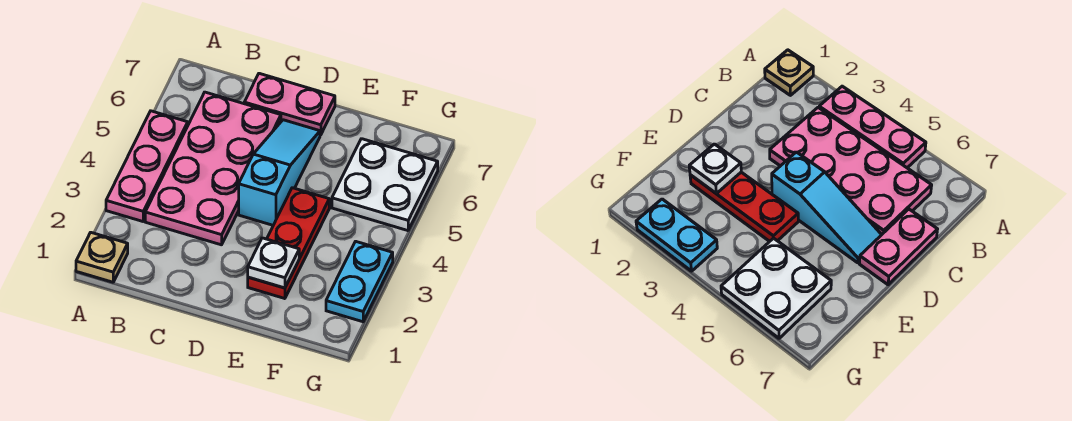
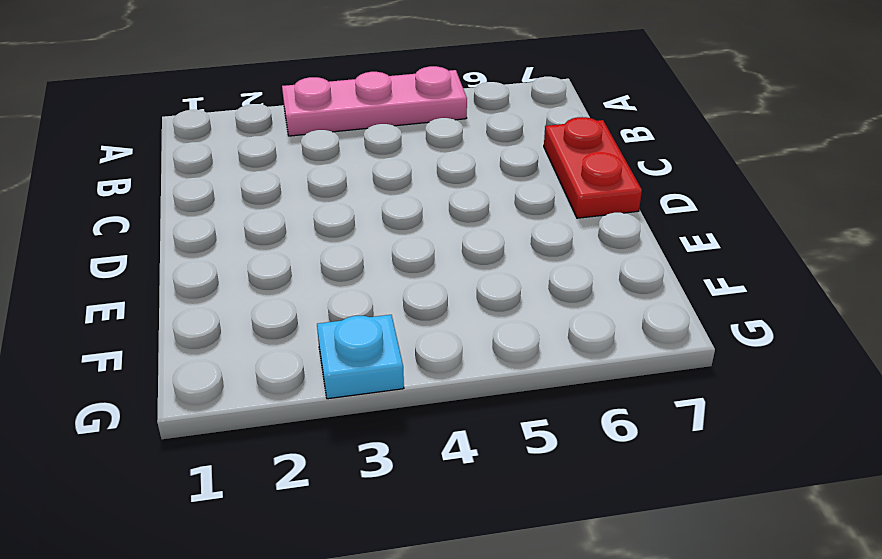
red plate C7:D7 level 1 -> pink plate C7:D7 level 1
cyan plate G3 level 1 -> cyan plate G2:G3 level 1
none -> tan plate A1 level 1
none -> pink plate B3:C6 level 1

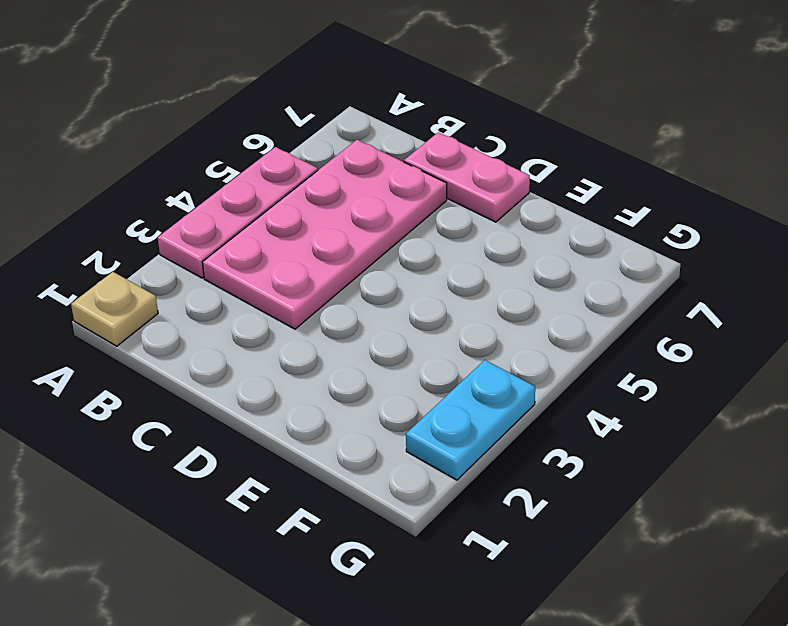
none -> cyan slope D4:D6 level 1 top 4
none -> red plate E2:E4 level 1

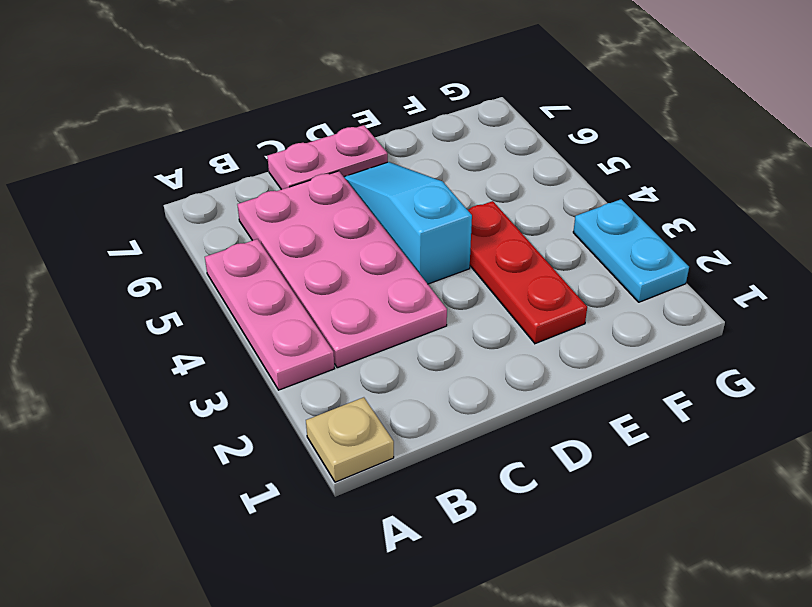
none -> white plate F5:G6 level 1
none -> white plate E2 level 2

